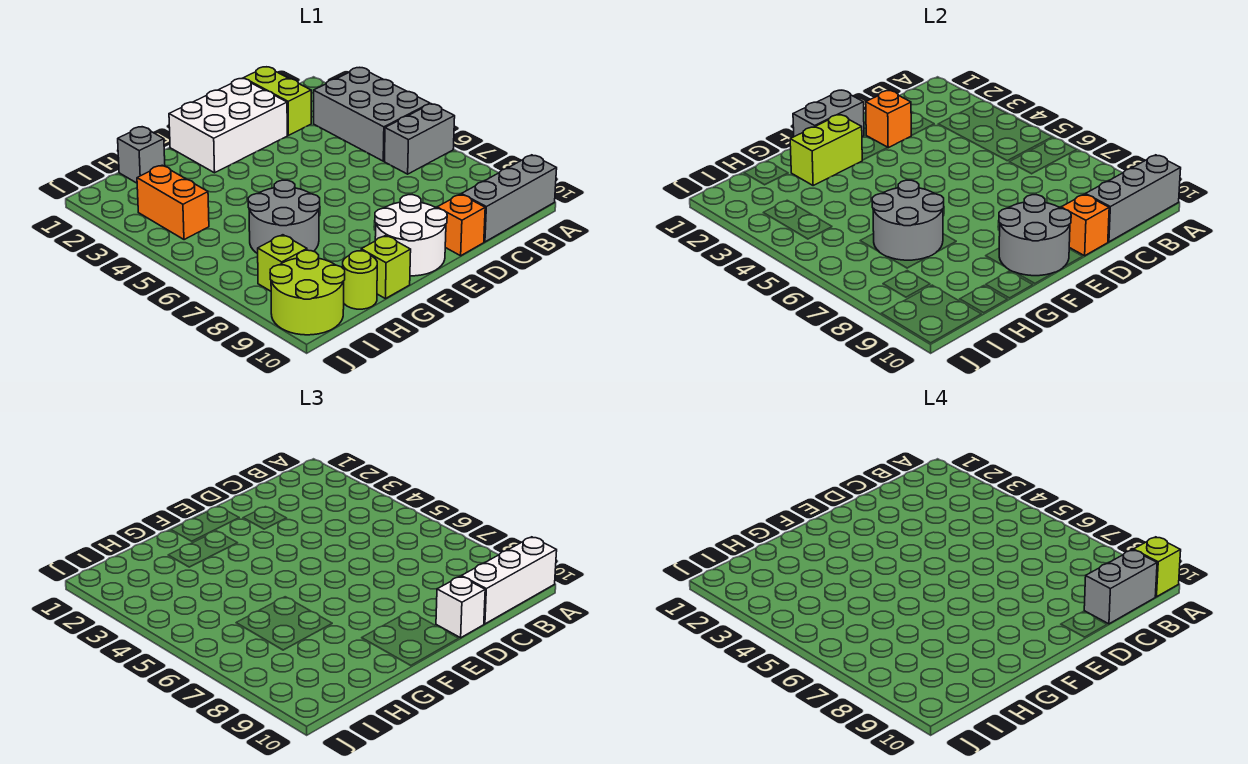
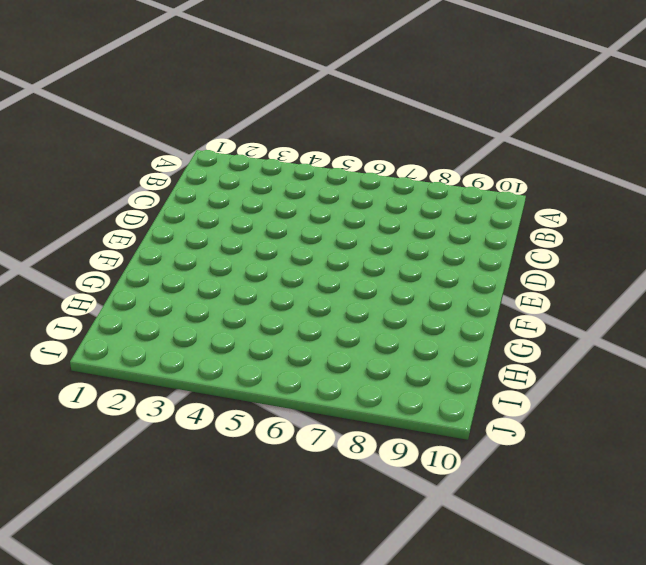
none -> grey brick A3:B5 level 1
none -> grey brick A6:B6 level 1
none -> grey brick A10:C10 level 1

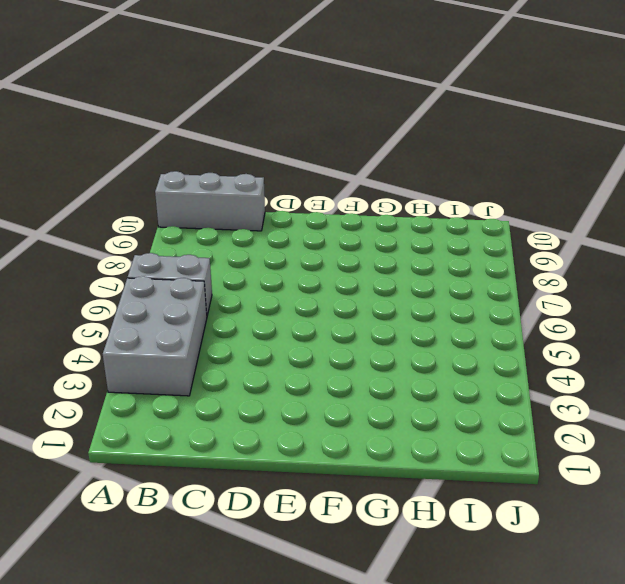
none -> lime brick C1:C2 level 1
none -> white brick D1:F2 level 1
none -> orange brick D10 level 1

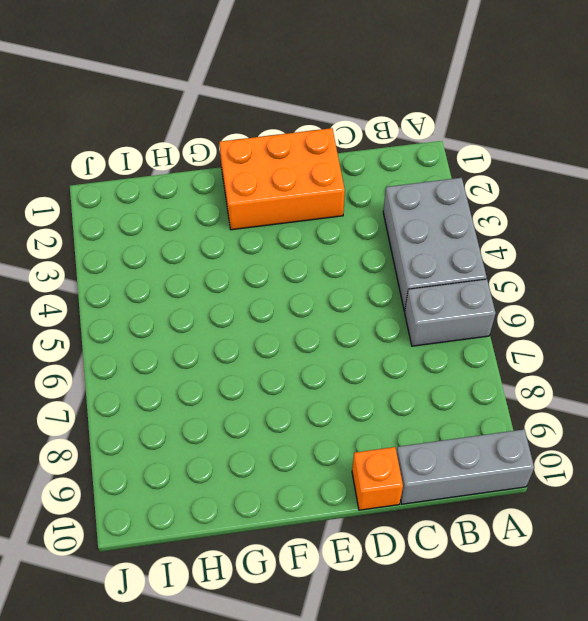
orange brick D1:F2 level 1 -> white brick D1:F2 level 1
none -> lime brick C1:C2 level 1
none -> white round brick E9:F10 level 1
none -> grey round brick G6:H7 level 1

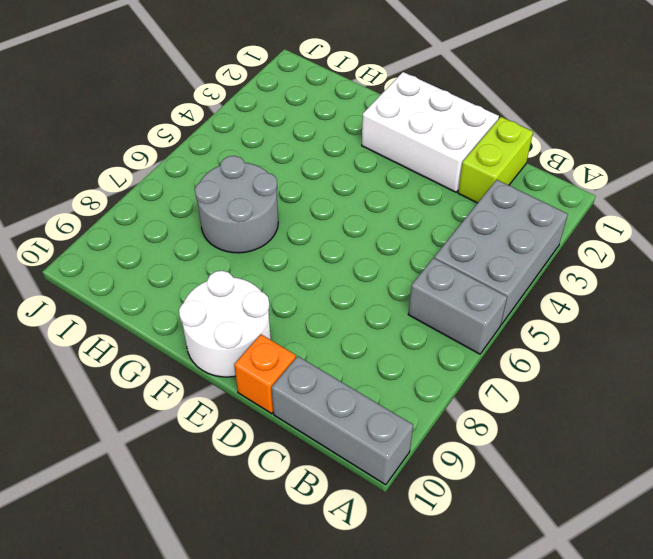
none -> lime brick G10 level 1
none -> grey brick H1 level 1
none -> lime round brick H10 level 1

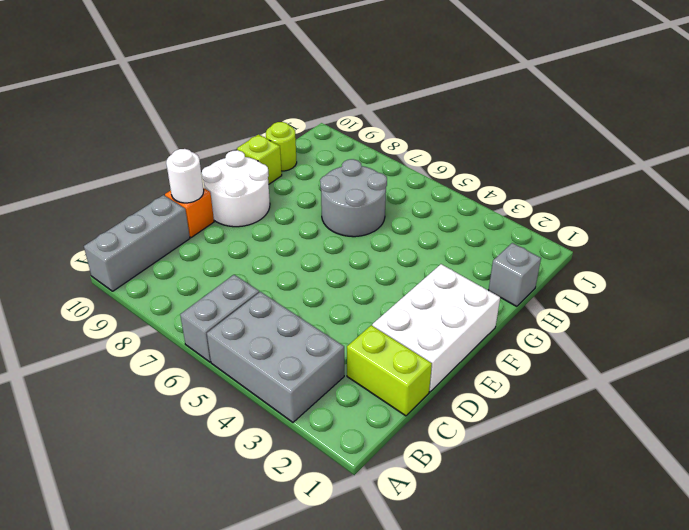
white round brick D10 level 2 -> orange brick D10 level 2
none -> orange brick I3:I4 level 1
none -> lime brick I8 level 1
none -> lime round brick I9:J10 level 1

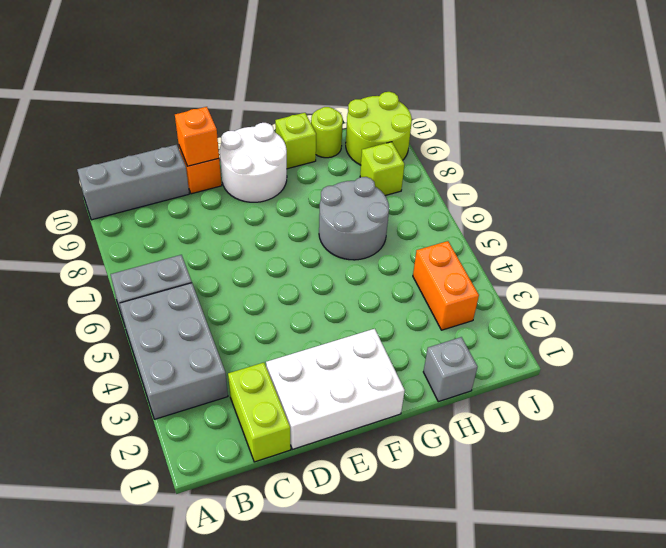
none -> grey brick A10:C10 level 2
none -> orange brick D2 level 2
none -> grey brick E1:F1 level 2

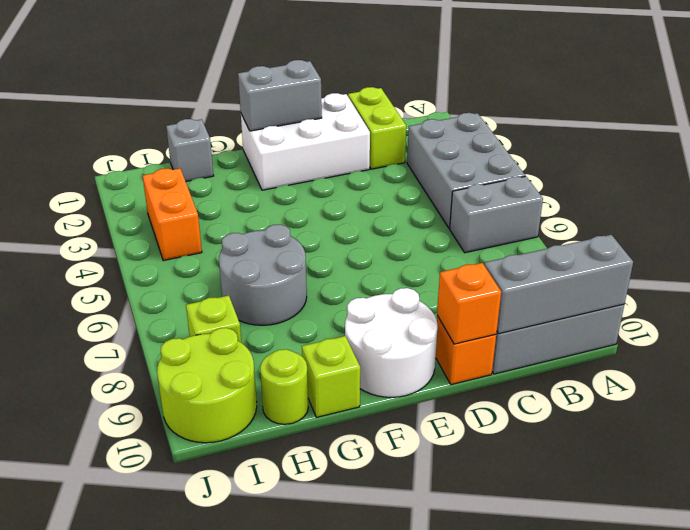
none -> orange brick D2 level 2
none -> grey round brick E9:F10 level 2
none -> lime brick F2:G2 level 2

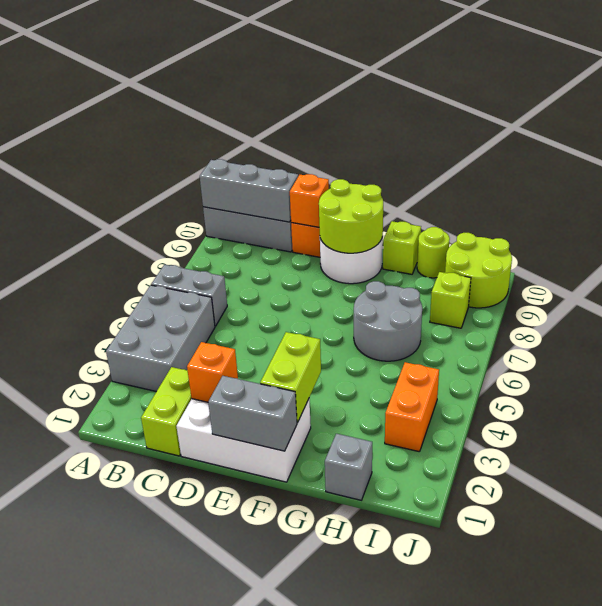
lime round brick E9:F10 level 2 -> grey round brick E9:F10 level 2
lime brick F2:F3 level 2 -> lime brick F2:G2 level 2
none -> grey round brick G6:H7 level 2
none -> white brick A10:C10 level 3
none -> white brick D10 level 3

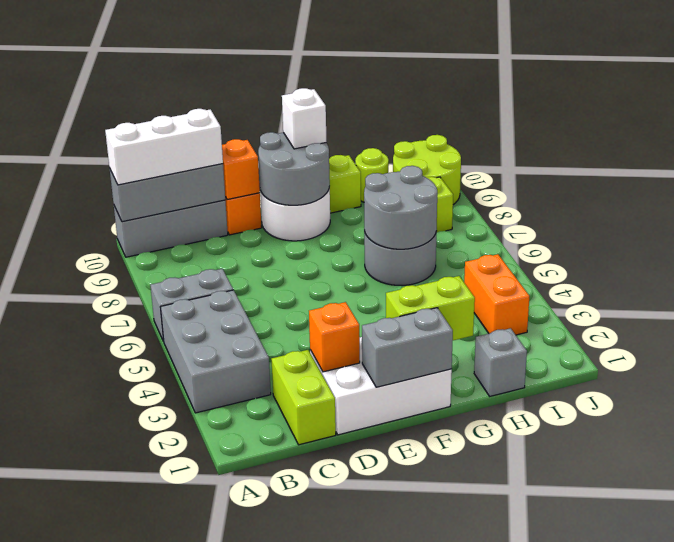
white brick F10 level 3 -> white brick D10 level 3
none -> lime brick A10 level 4
none -> grey brick B10:C10 level 4

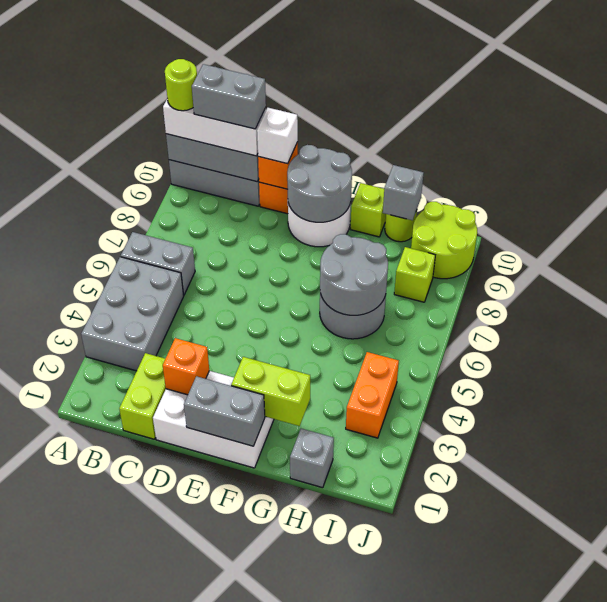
lime round brick A10 level 4 -> lime brick A10 level 4
grey brick H10 level 2 -> none

